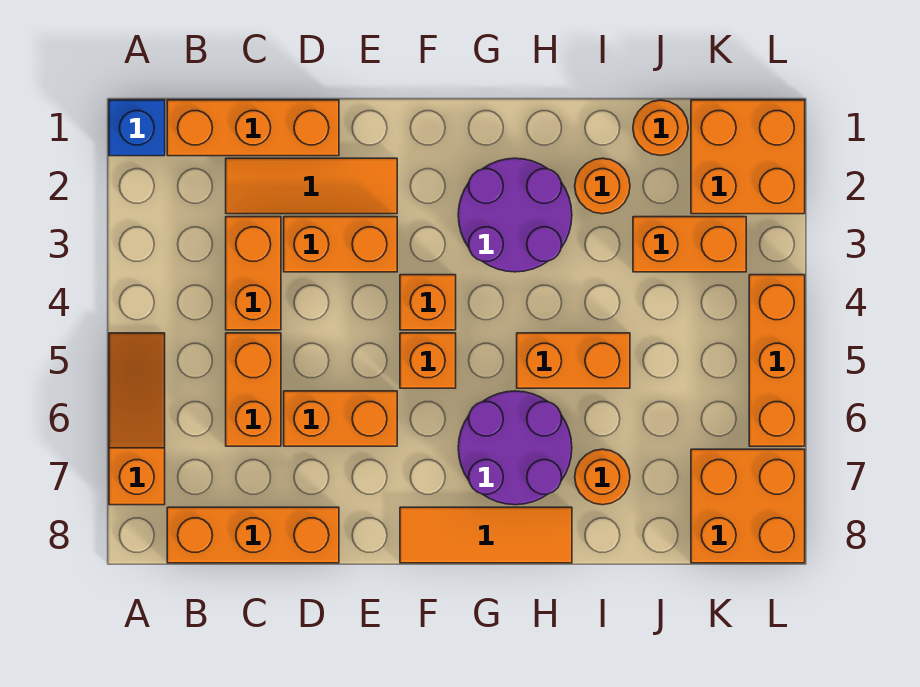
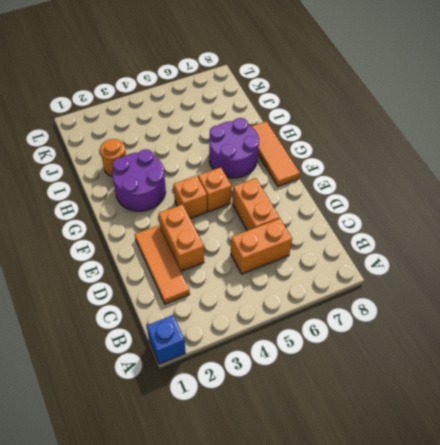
none -> orange slope A5:A7 level 1 top 7
none -> orange brick B1:D1 level 1
none -> orange brick B8:D8 level 1

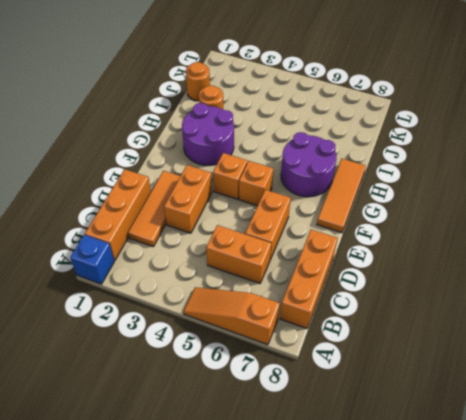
none -> orange brick C3:C4 level 1
none -> orange brick H5:I5 level 1
none -> orange round brick I7 level 1

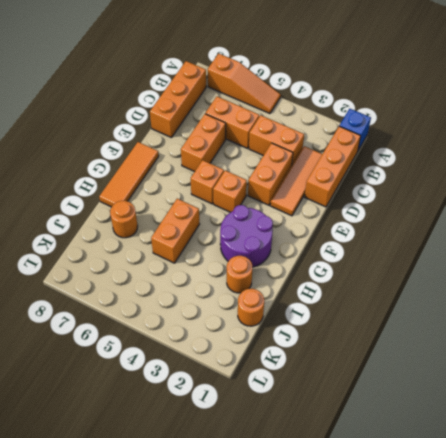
none -> purple round brick G6:H7 level 1
none -> orange brick J3:K3 level 1
none -> orange brick K1:L2 level 1

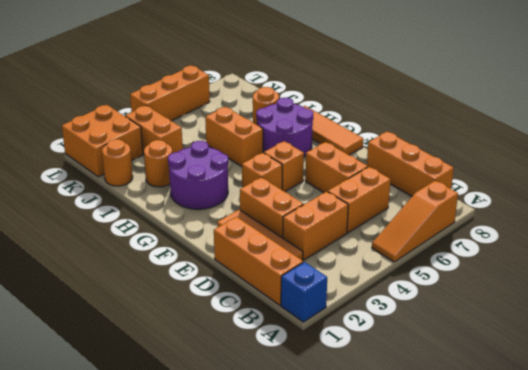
none -> orange brick K7:L8 level 1

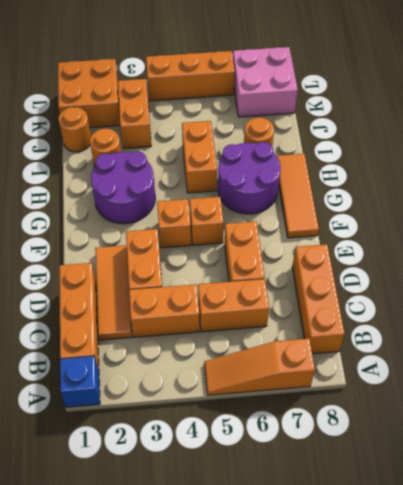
pink brick K7:L8 level 1 -> orange brick K7:L8 level 1

